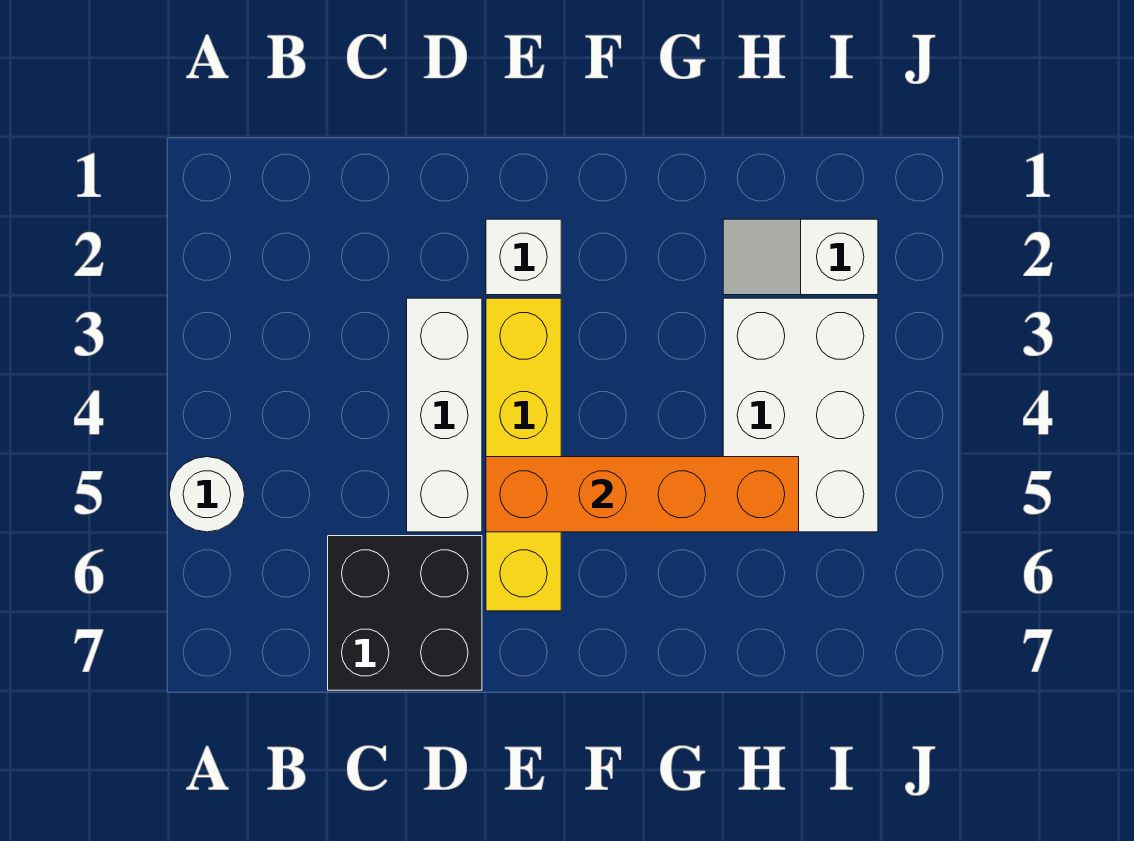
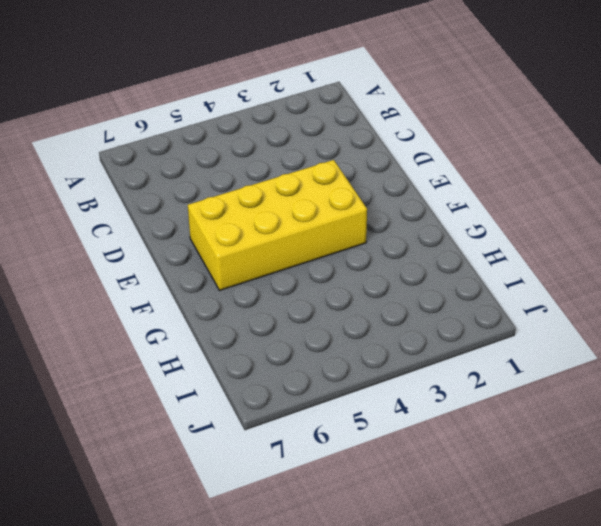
yellow brick E3:F6 level 1 -> yellow brick E3:E6 level 1
none -> white round brick A5 level 1
none -> black brick C6:D7 level 1

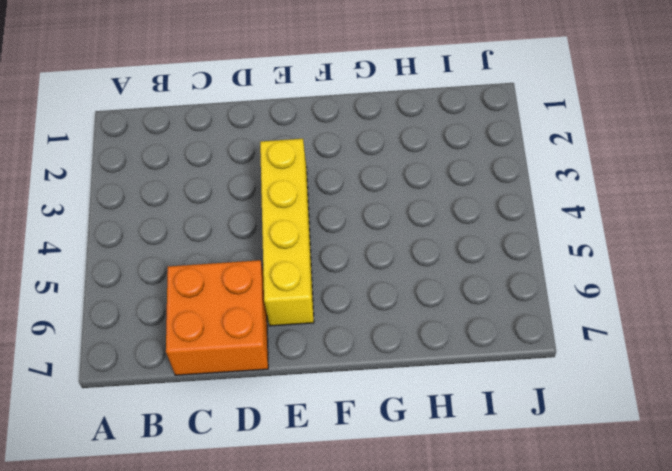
orange brick C6:D7 level 1 -> black brick C6:D7 level 1
none -> white round brick A5 level 1
none -> white brick D3:D5 level 1

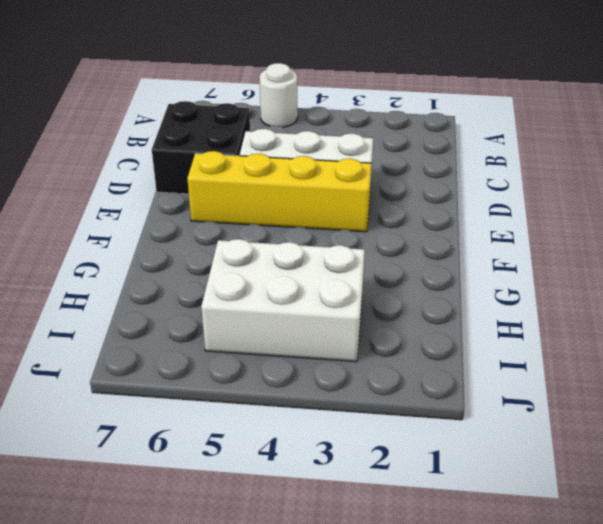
none -> white brick E2 level 1
none -> white slope H2:I2 level 1 top I

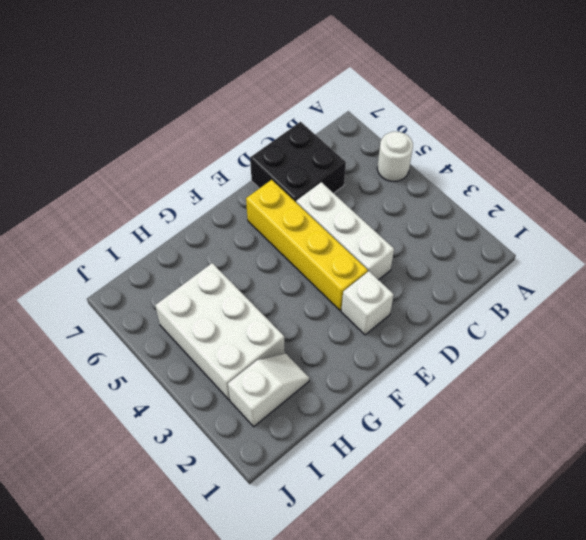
none -> orange brick E5:H5 level 2

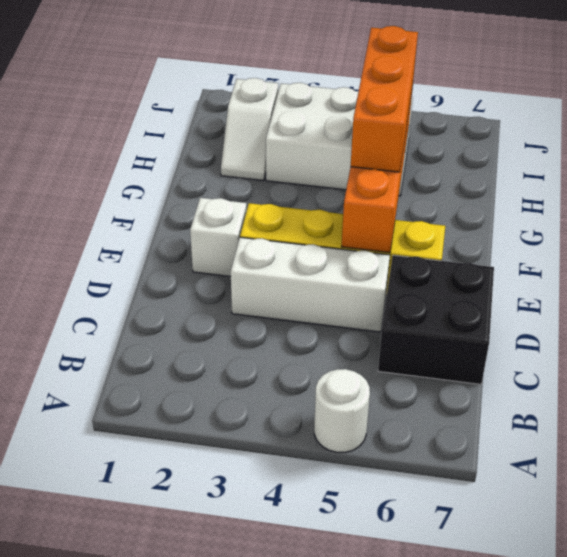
orange brick F5:H5 level 3 -> none

